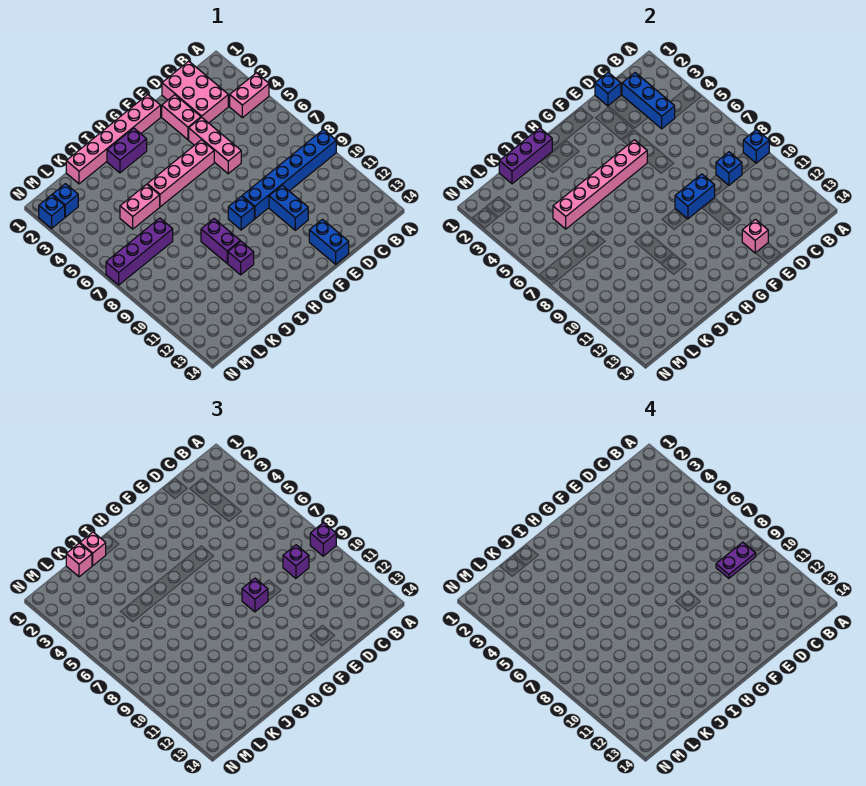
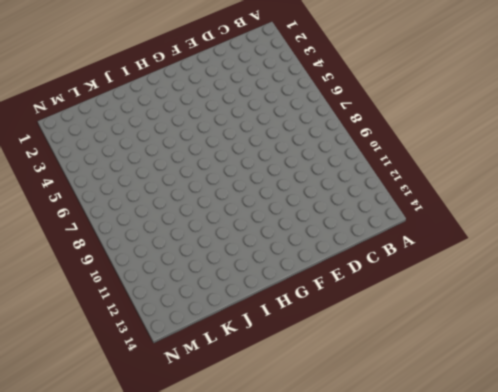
none -> pink brick A4:B4 level 1
none -> blue brick A9:F9 level 1
none -> pink brick C1:D3 level 1
none -> pink brick E2:E3 level 1

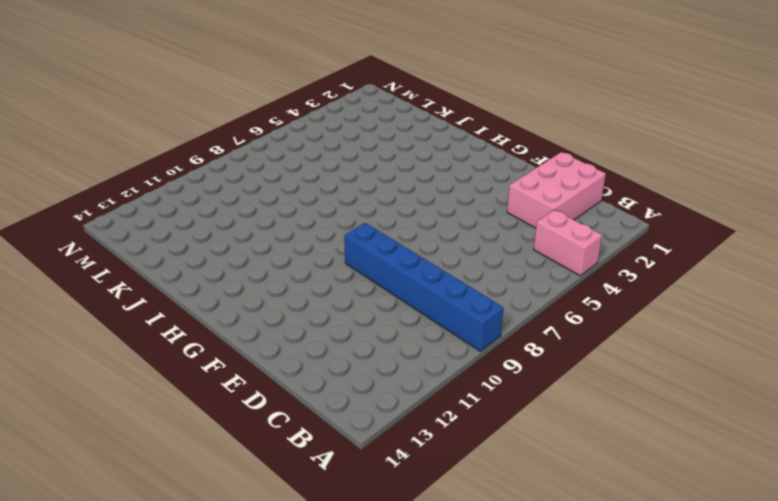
none -> pink brick E2:E3 level 1
none -> pink brick E4:E6 level 1
none -> blue brick E10:E11 level 1
none -> blue brick E13:E14 level 1

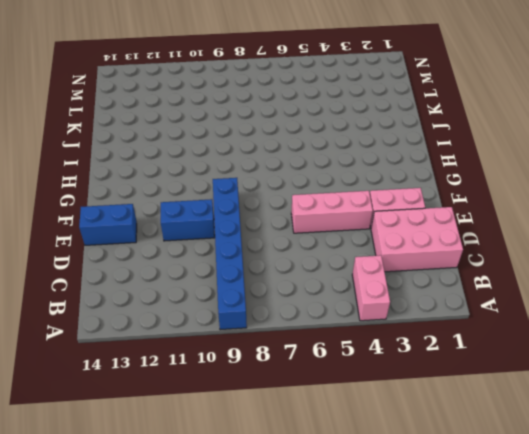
none -> pink brick F1:K1 level 1
none -> pink brick F5:I5 level 1
none -> blue brick G9 level 1
none -> purple brick H2:I2 level 1

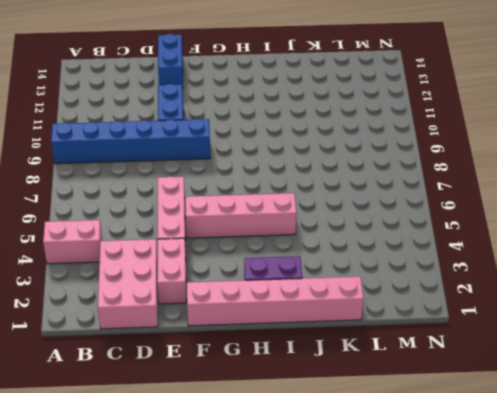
none -> blue brick G9 level 1
none -> purple brick I9:I10 level 1
none -> purple brick I11 level 1
none -> pink brick J5:K5 level 1

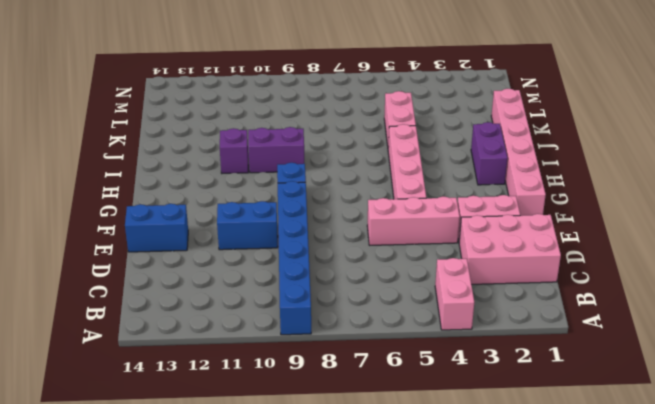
none -> purple brick K7:N7 level 1
none -> blue brick M2 level 1
none -> blue brick N2 level 1
none -> blue brick A9 level 2

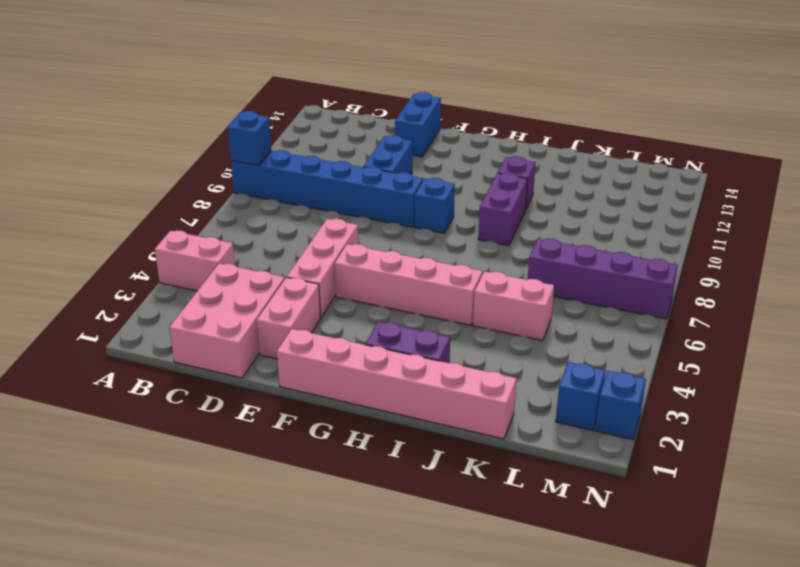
none -> blue brick C2:C4 level 2
none -> blue brick C9 level 2
none -> blue brick D1 level 2
none -> blue brick E9:F9 level 2

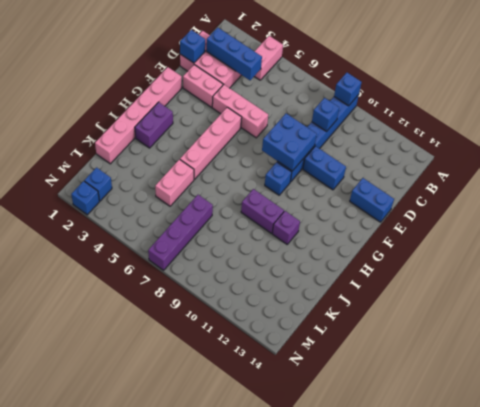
blue brick E8:F9 level 2 -> blue brick E9:F9 level 2
none -> pink brick E13 level 2
none -> pink brick F5:K5 level 2
none -> purple brick I1:K1 level 2
none -> purple brick A9 level 3

